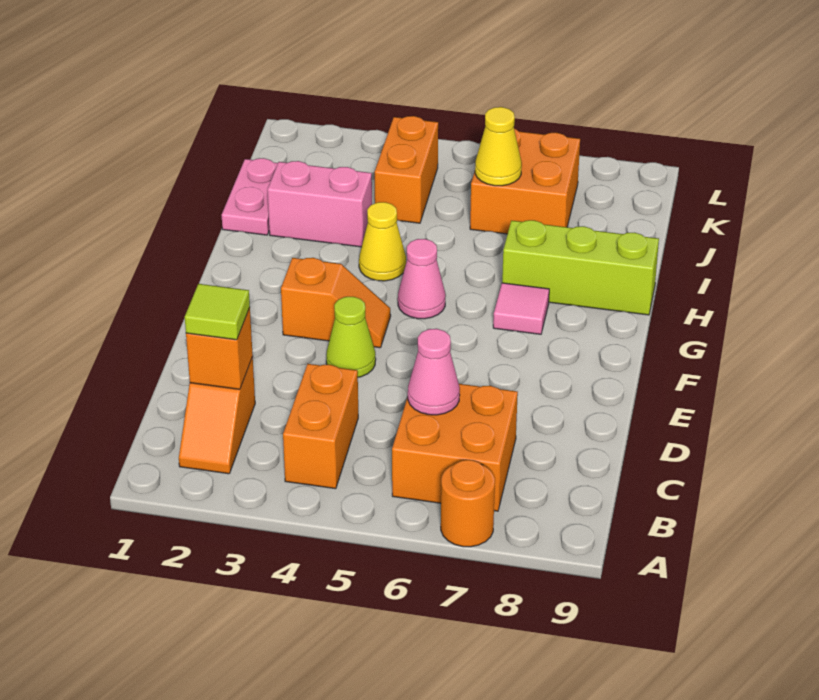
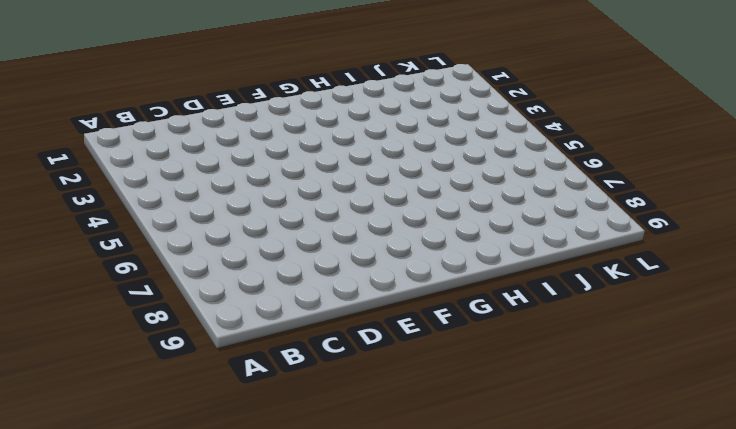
none -> orange round brick A7 level 1
none -> orange slope B2:C2 level 1 top C
none -> orange brick B4:C4 level 1

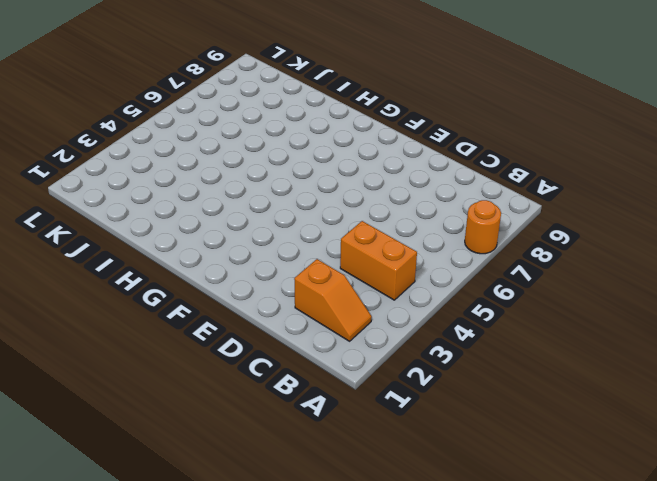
none -> orange brick B6:C7 level 1
none -> lime cone E4 level 1
none -> orange slope F3:F4 level 1 top 3

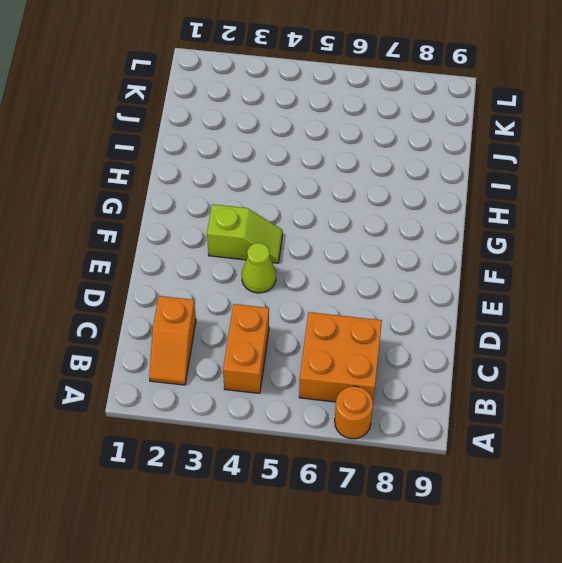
lime slope F3:F4 level 1 top 3 -> orange slope F3:F4 level 1 top 3
none -> pink cone G5 level 1
none -> pink tile G7 level 1
none -> yellow cone H4 level 1

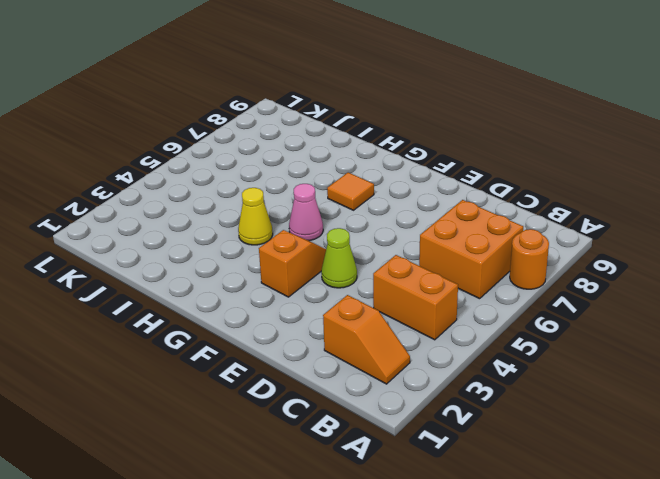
orange tile G7 level 1 -> pink tile G7 level 1
none -> lime brick H7:H9 level 1
none -> pink plate I1:J1 level 1
none -> pink brick I2:I3 level 1

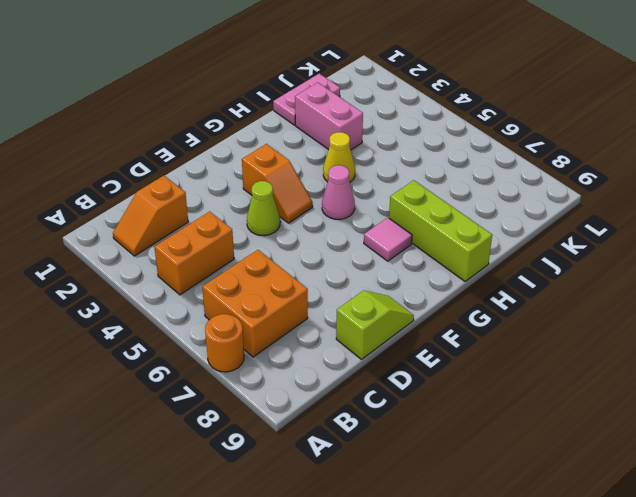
lime slope D9:E9 level 1 top D -> none
none -> orange brick J4:K4 level 1
none -> orange brick J6:K7 level 1
none -> orange brick C2 level 2

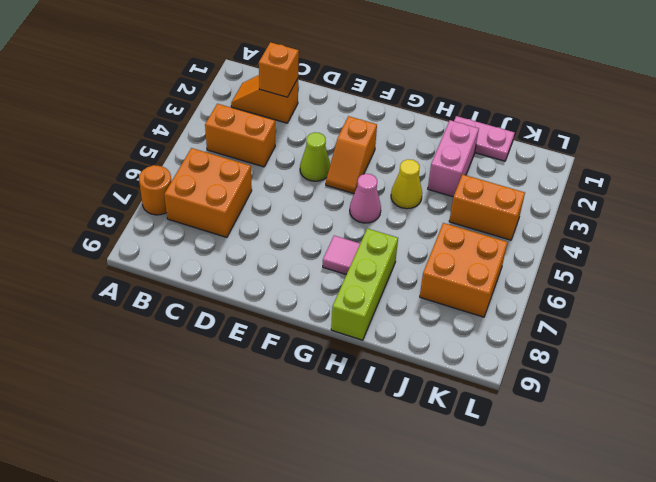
none -> pink cone C6 level 2
none -> yellow cone J6 level 2
none -> lime tile C2 level 3

